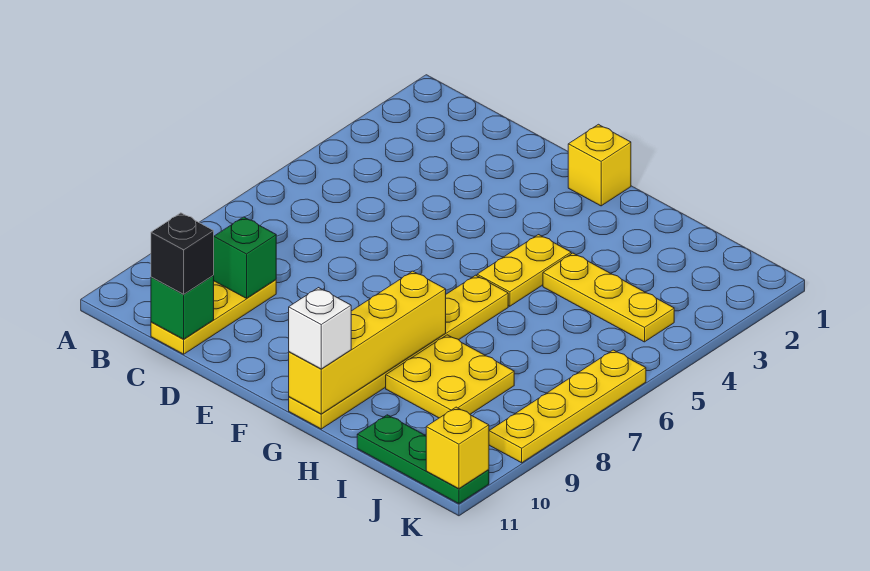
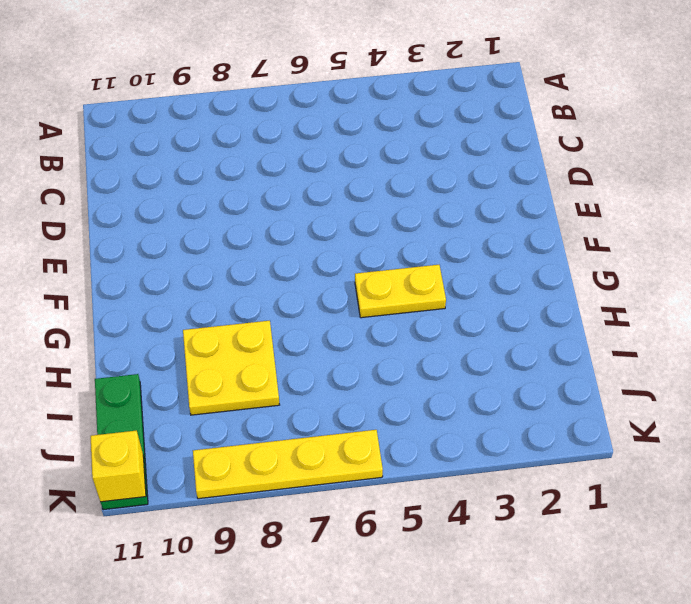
none -> yellow plate C9:C11 level 1
none -> yellow brick F1 level 1
none -> yellow plate G6:G11 level 1

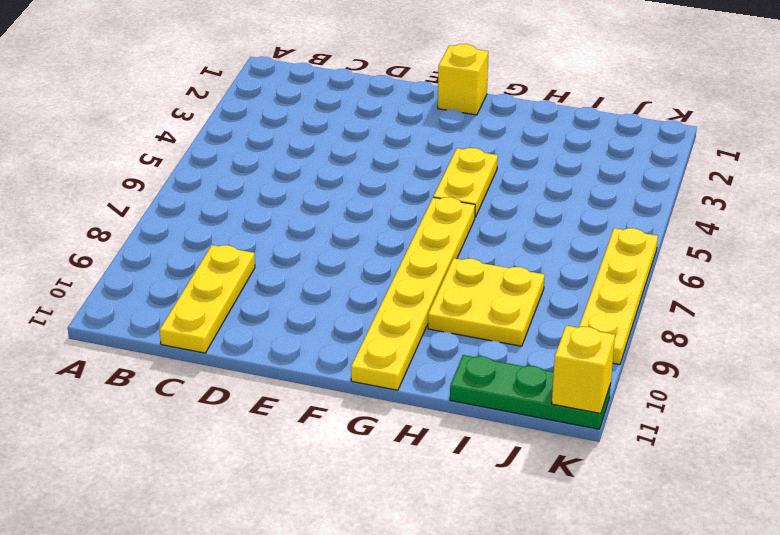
none -> yellow plate H4:J4 level 1
none -> green brick C9 level 2
none -> green brick C11 level 2

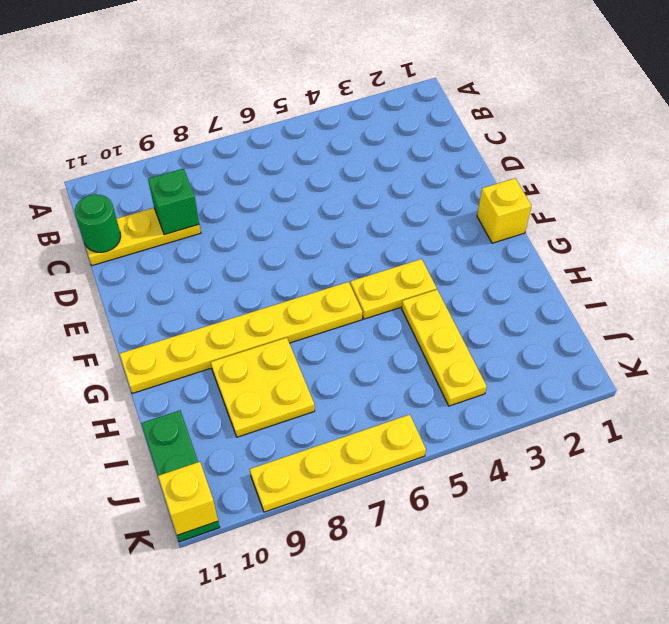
green round brick C11 level 2 -> green brick C11 level 2
none -> yellow brick G8:G11 level 2
none -> black brick C11 level 3
none -> white brick G11 level 3

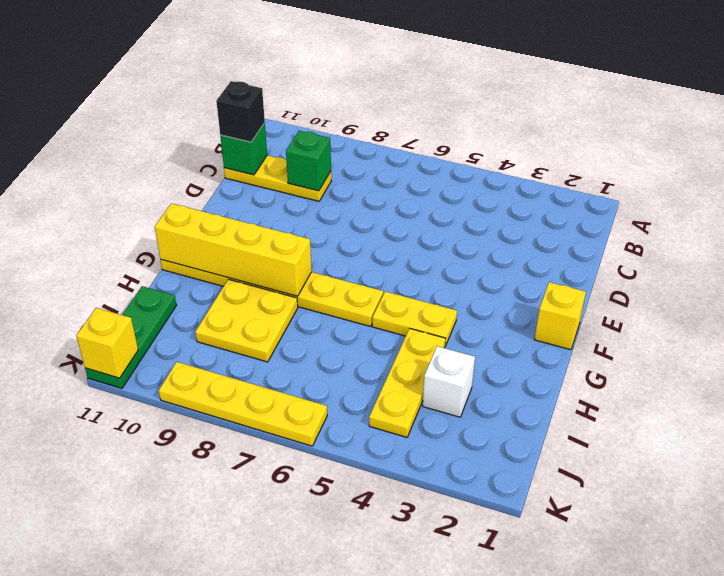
white brick I3 level 1 -> white brick G11 level 3

